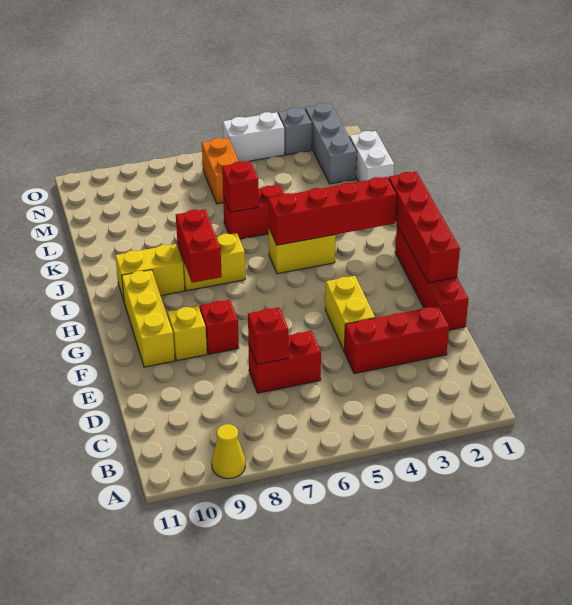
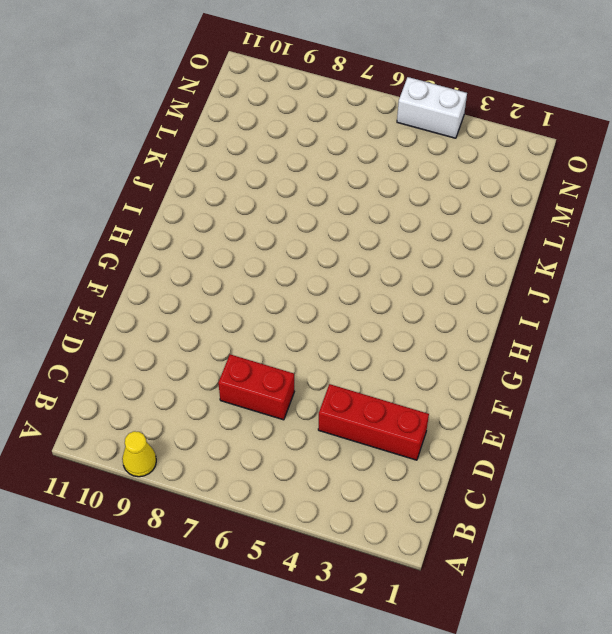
none -> red brick E1:H1 level 1
none -> yellow brick E4:F4 level 1
none -> red brick F8 level 1

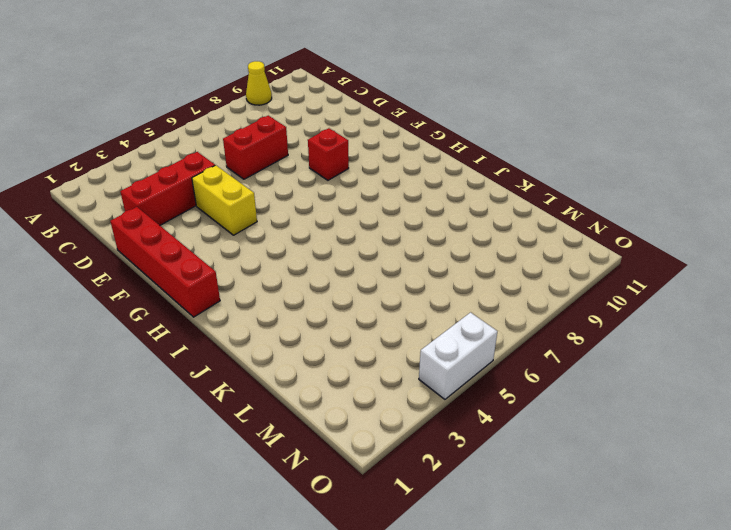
none -> yellow brick F9 level 1
none -> yellow brick F10:H10 level 1
none -> yellow brick I4:I5 level 1

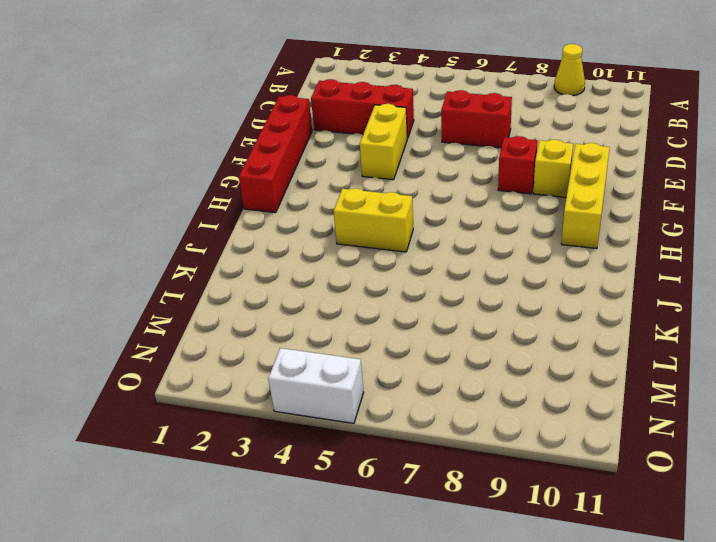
none -> yellow brick I7:I8 level 1
none -> yellow brick I9:I10 level 1
none -> red brick K5:K6 level 1

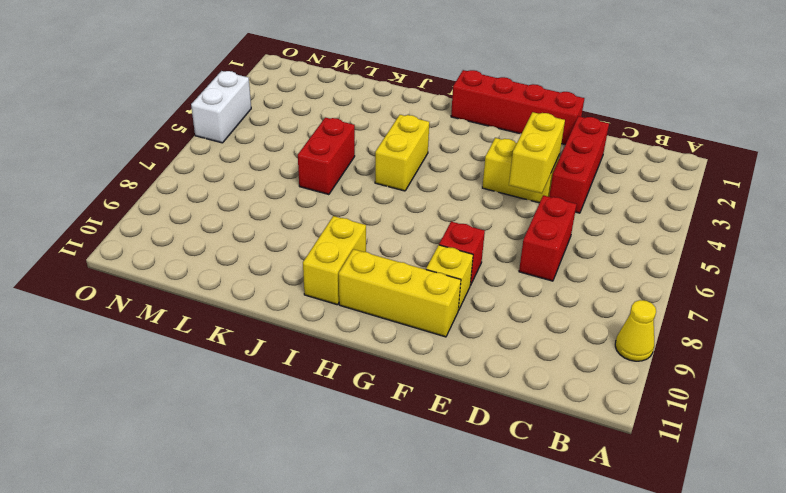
yellow brick E4:E5 level 2 -> yellow brick I7:I8 level 1
none -> white brick L1:M1 level 1
none -> grey brick M2:O2 level 1
none -> orange brick M6:N6 level 1

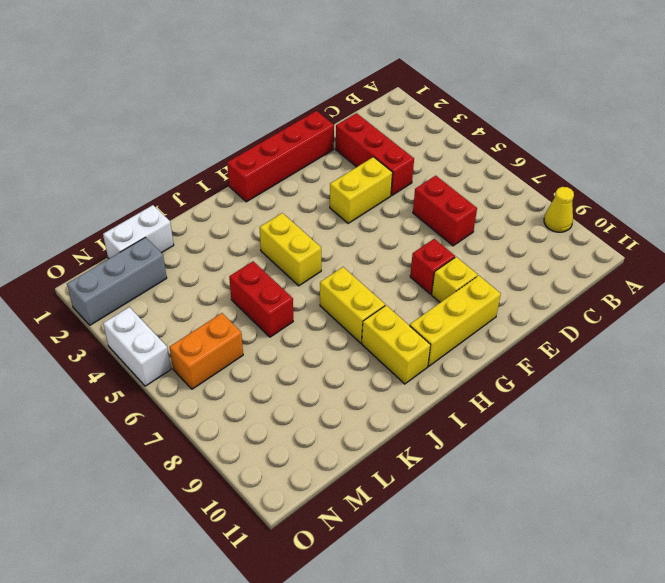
none -> grey brick O3 level 1
none -> red brick D7 level 2
none -> red brick F1:I1 level 2

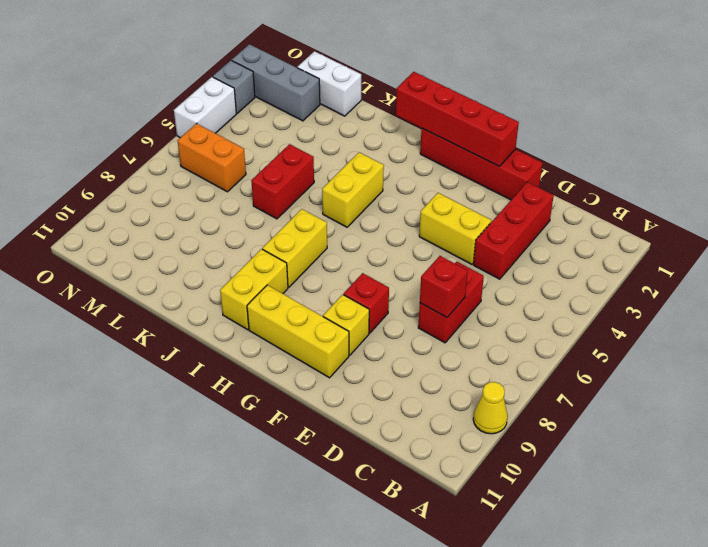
none -> red brick H8:I8 level 2
none -> red brick I2:I5 level 2
none -> red brick K6 level 2

